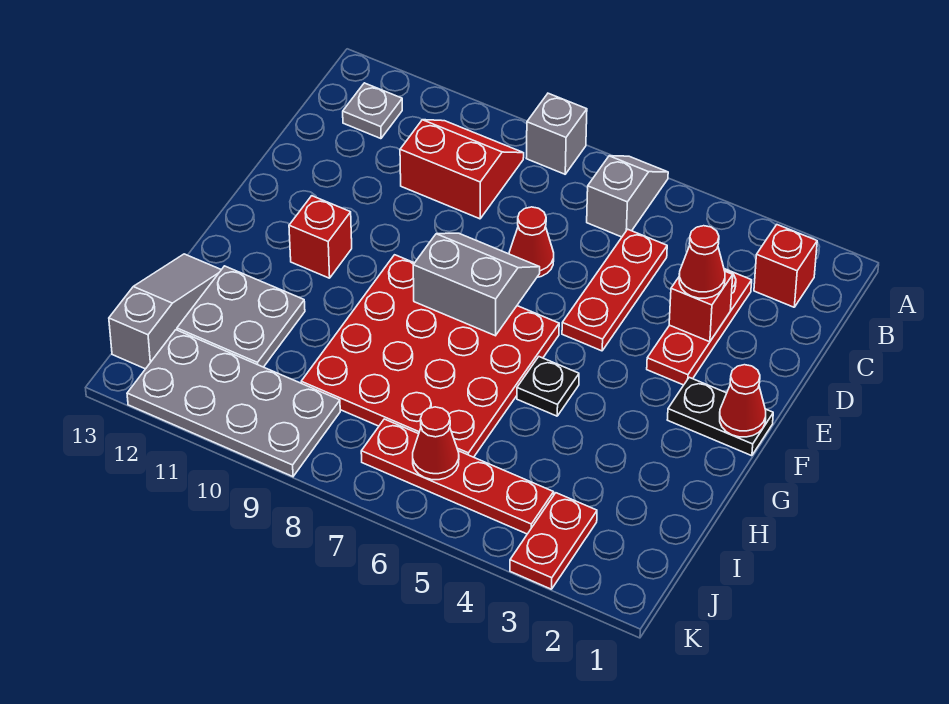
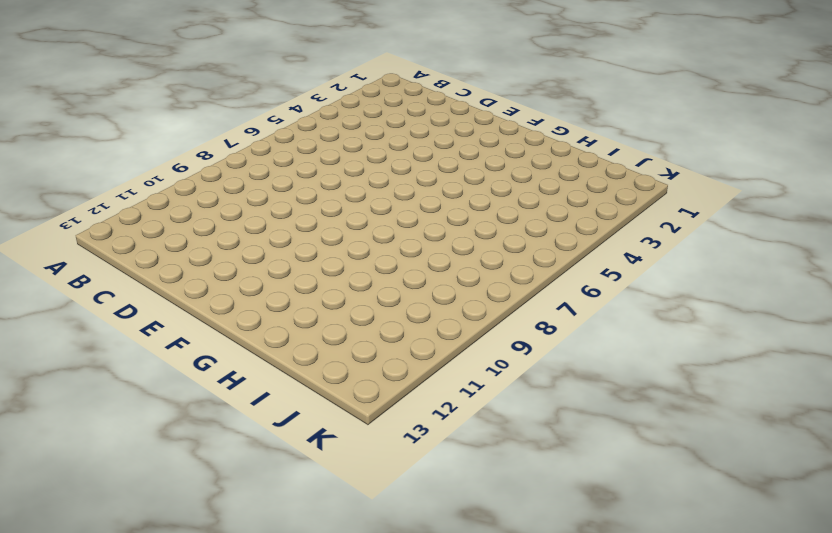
none -> grey slope A6:B6 level 1 top B
none -> grey brick A8 level 1
none -> red brick B2 level 1

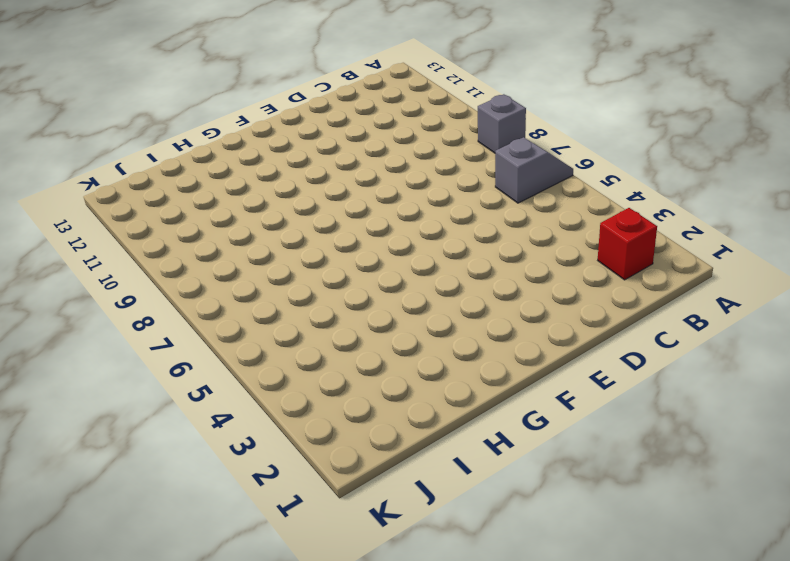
none -> red slope B9:C10 level 1 top C
none -> grey plate B12 level 1
none -> red plate C3:E3 level 1

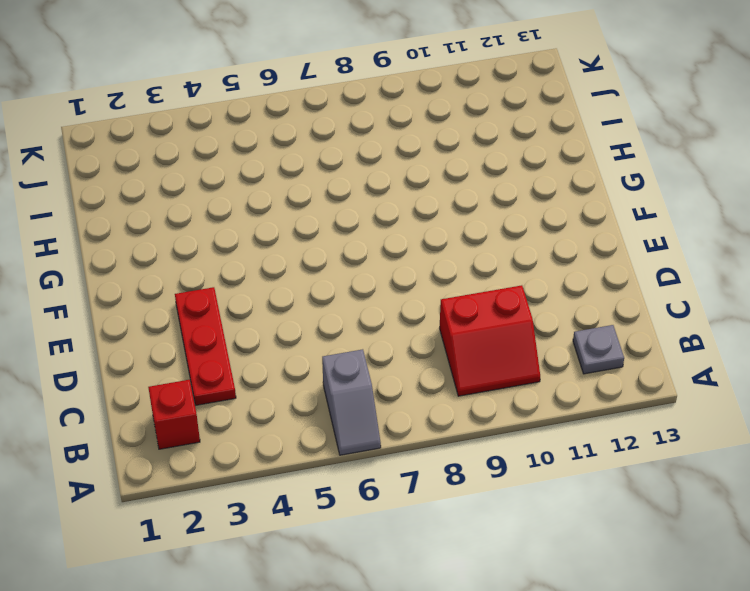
none -> grey brick A8 level 1
none -> red plate C5:E5 level 1
none -> red cone D7 level 1

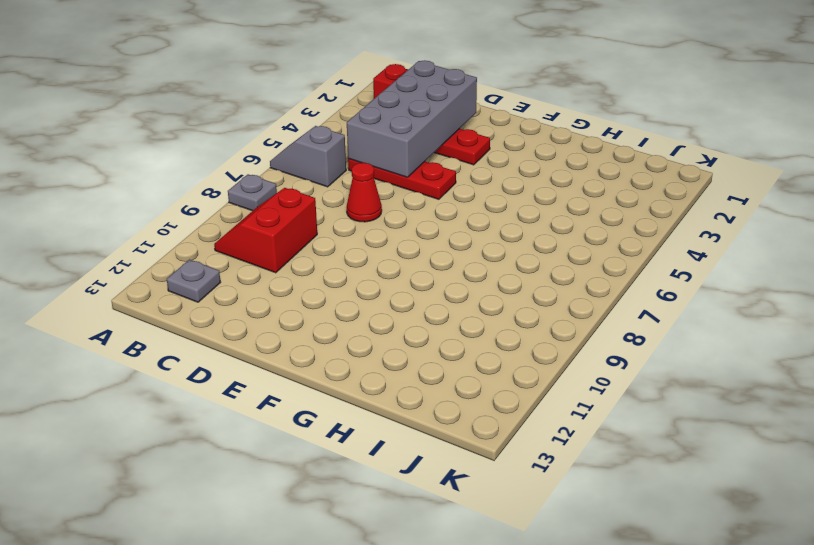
grey plate A8 level 1 -> grey brick A8 level 1
grey brick C2:D5 level 2 -> red brick D3 level 2
none -> black plate F1:F2 level 1
none -> red plate F6:I9 level 1
none -> red brick F11 level 1

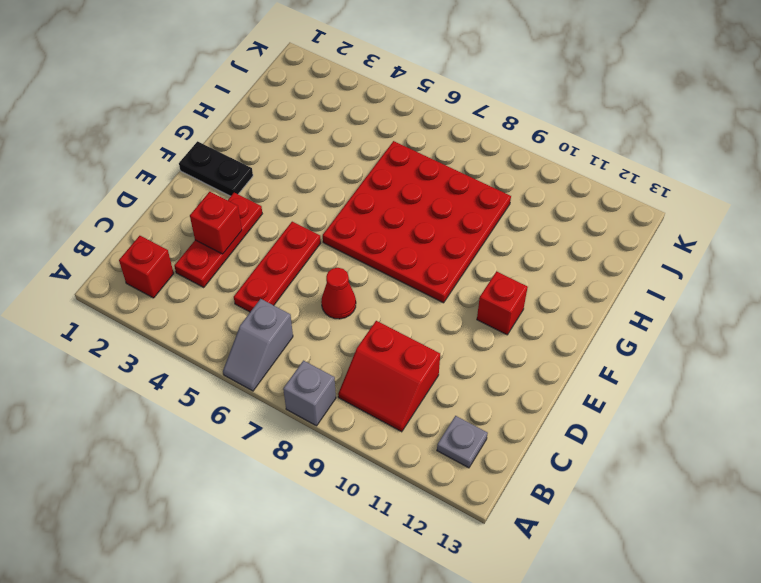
none -> black plate G5 level 1
none -> grey plate H11:I12 level 1
none -> grey slope H13:J13 level 1 top J

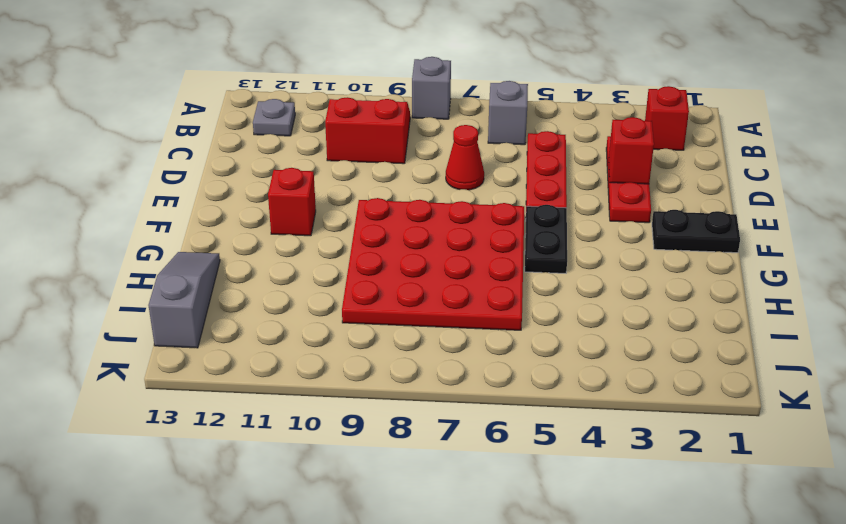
black plate F5:G5 level 1 -> black plate G5 level 1
none -> grey plate H11:I12 level 1
none -> red plate J3:K3 level 1
none -> red plate J4:J7 level 1

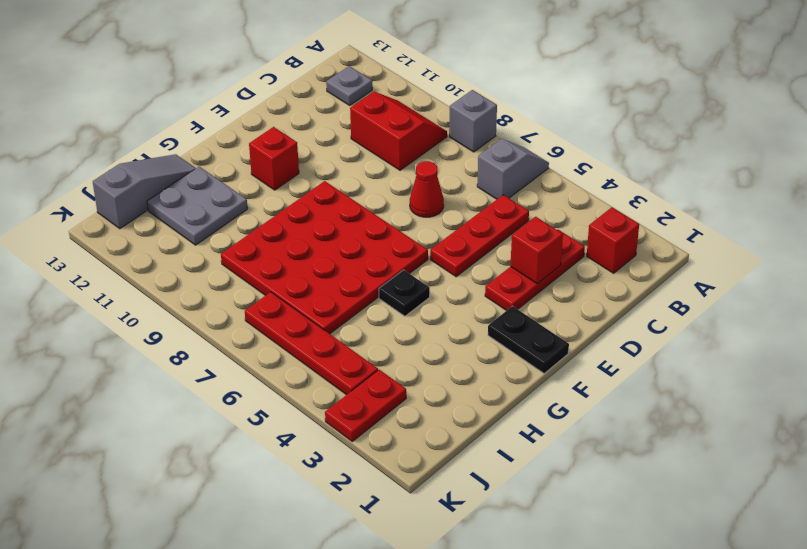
none -> grey plate J9:K12 level 1
none -> grey slope E7:F8 level 2 top F
none -> red cone F1 level 2

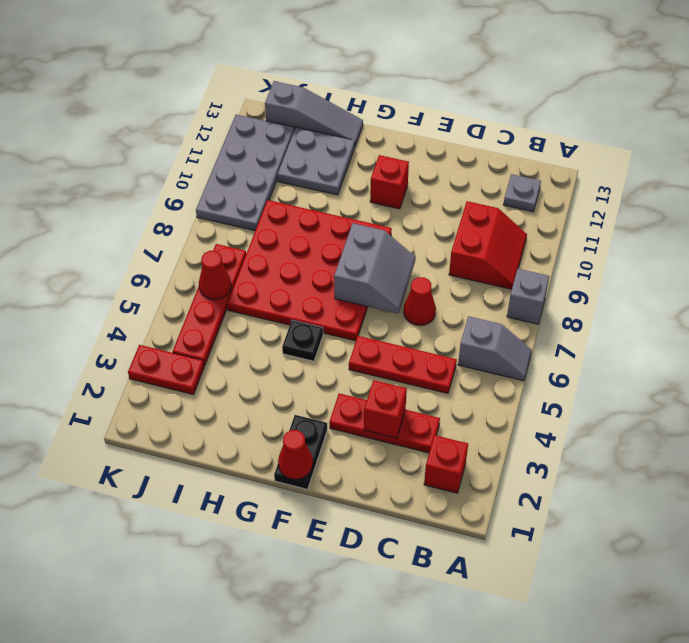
none -> red cone D3 level 3

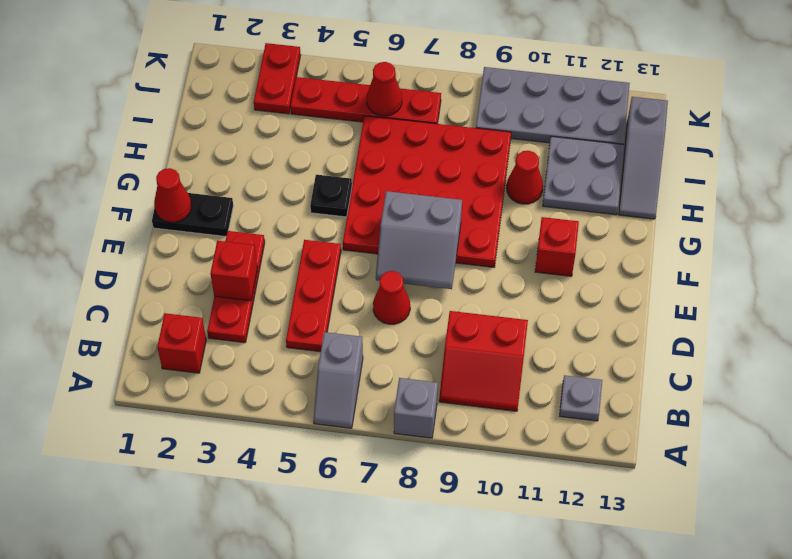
red cone H10 level 1 -> red cone D3 level 3

